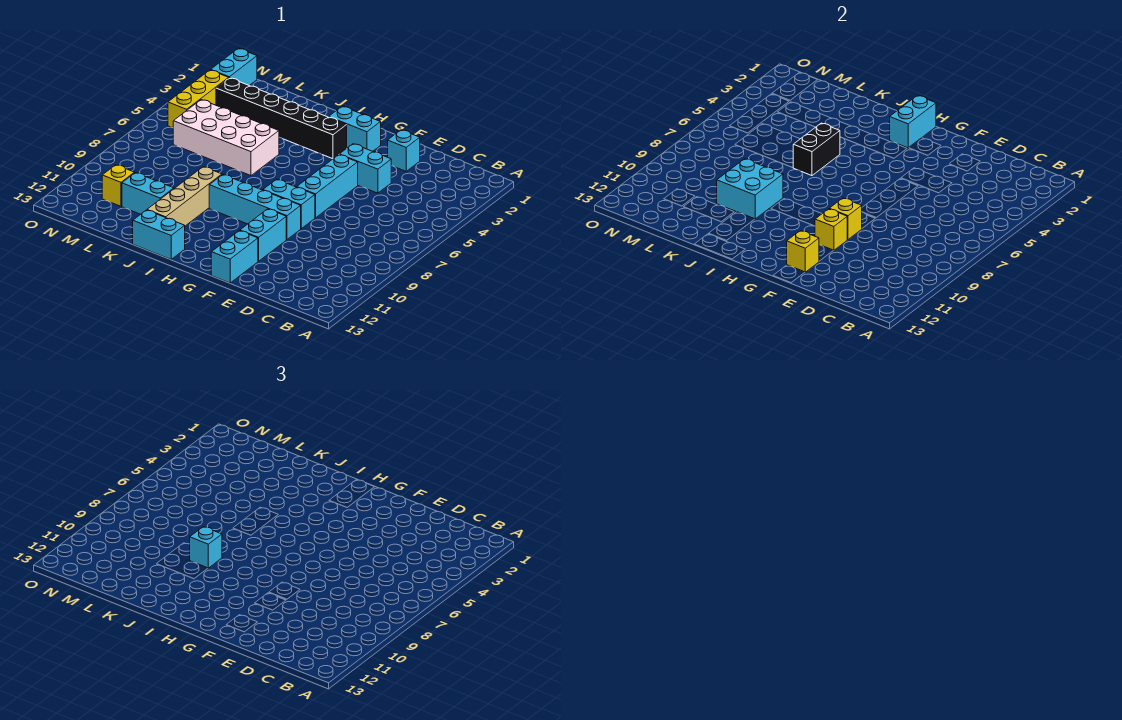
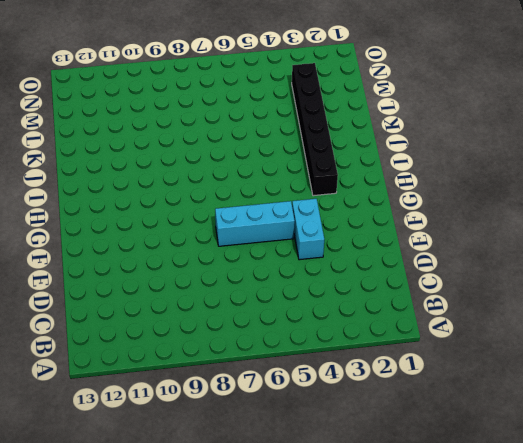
none -> cyan brick E2 level 1
none -> cyan brick F8:G8 level 1
none -> cyan brick F9:I9 level 1

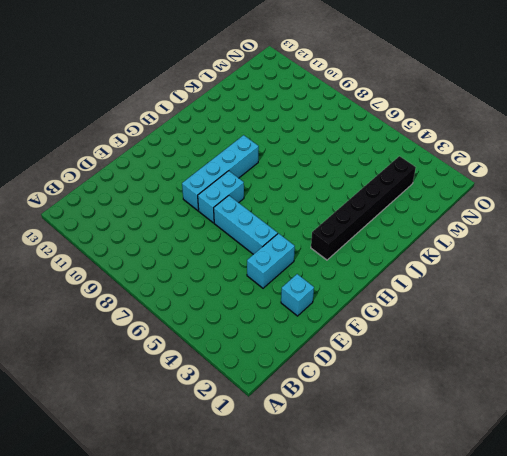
none -> cyan brick F10:F11 level 1
none -> cyan brick F12:F13 level 1
none -> cyan brick G2:H2 level 1

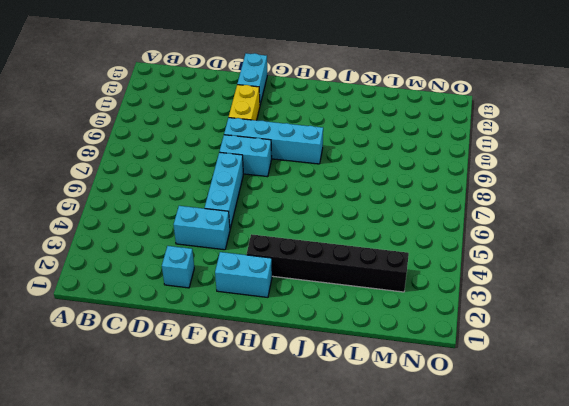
yellow brick F10:F11 level 1 -> cyan brick F10:F11 level 1
none -> cyan brick I13:J13 level 1
none -> white brick J5:M6 level 1
none -> tan brick J9:J12 level 1

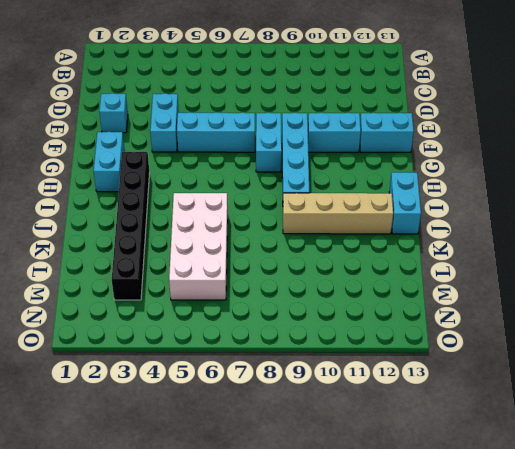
none -> cyan brick K11:L11 level 1
none -> yellow brick M11 level 1
none -> cyan brick N1:N2 level 1

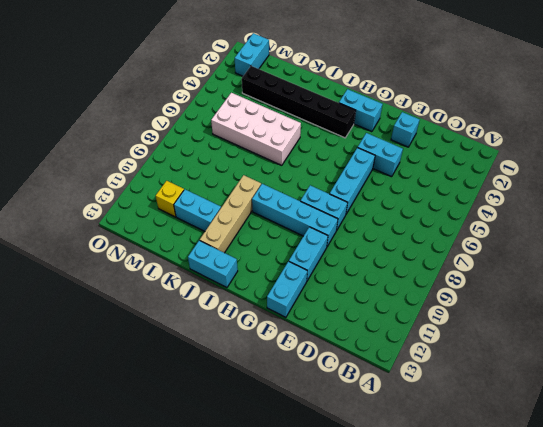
none -> yellow brick N3:N5 level 1
none -> yellow brick F9 level 2
none -> yellow brick F10 level 2

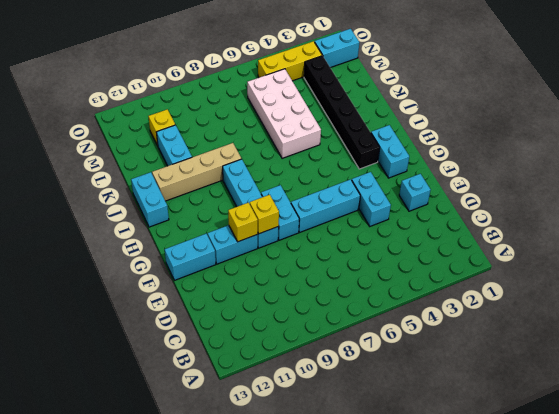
none -> yellow brick F12 level 2
none -> cyan brick H1:H2 level 2
none -> black brick J5:J6 level 2

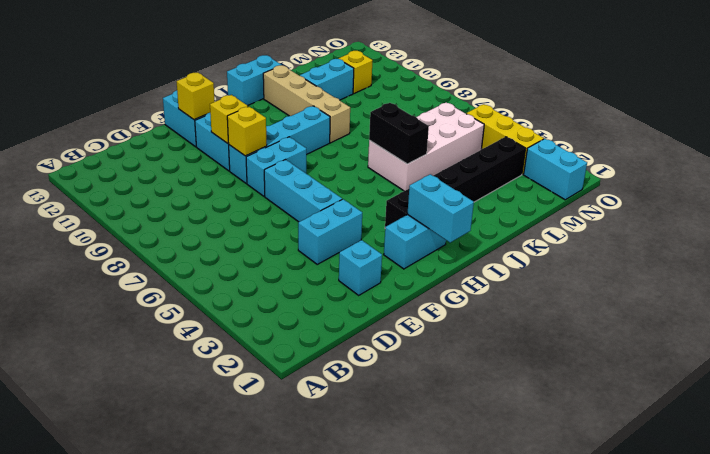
none -> cyan brick J9:K10 level 2
none -> cyan brick J9 level 3

